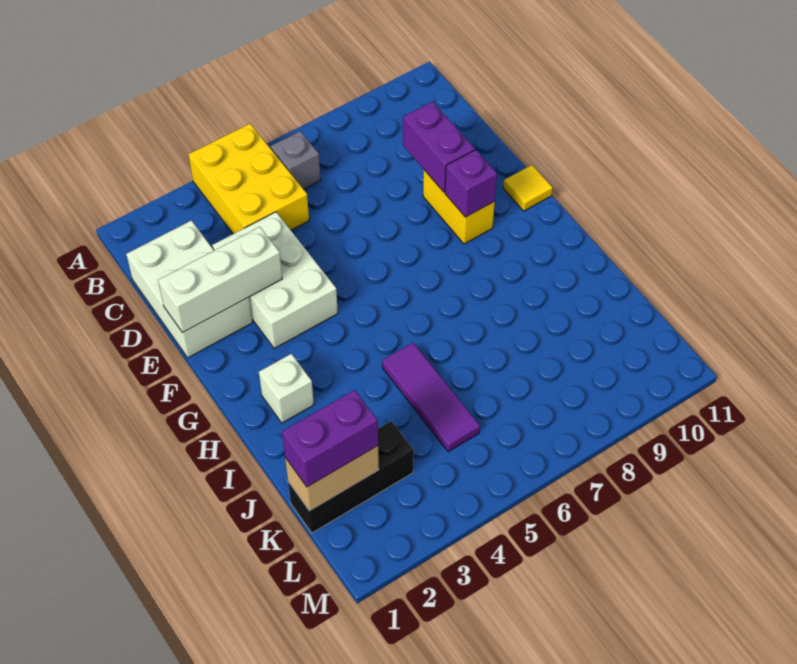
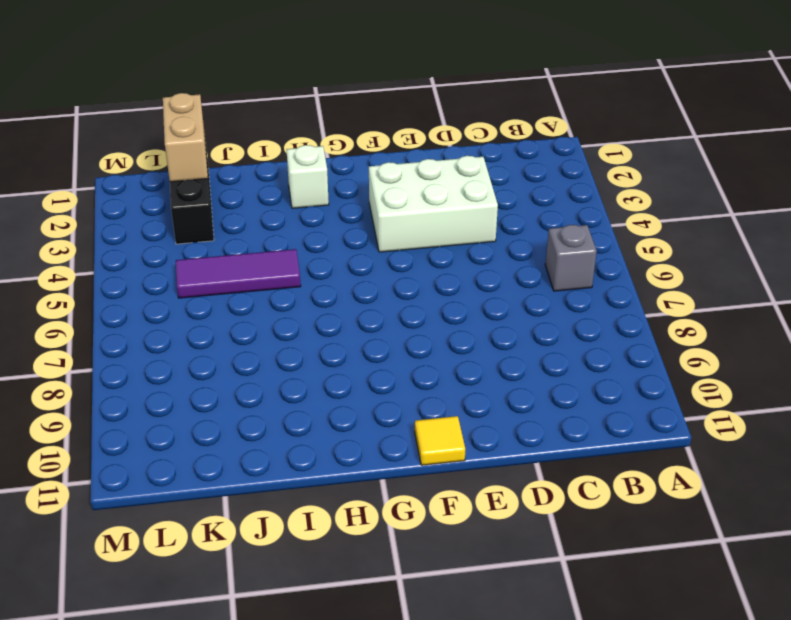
none -> yellow brick A4:C5 level 1
none -> white brick C1:E2 level 1
none -> yellow brick E9:F9 level 1

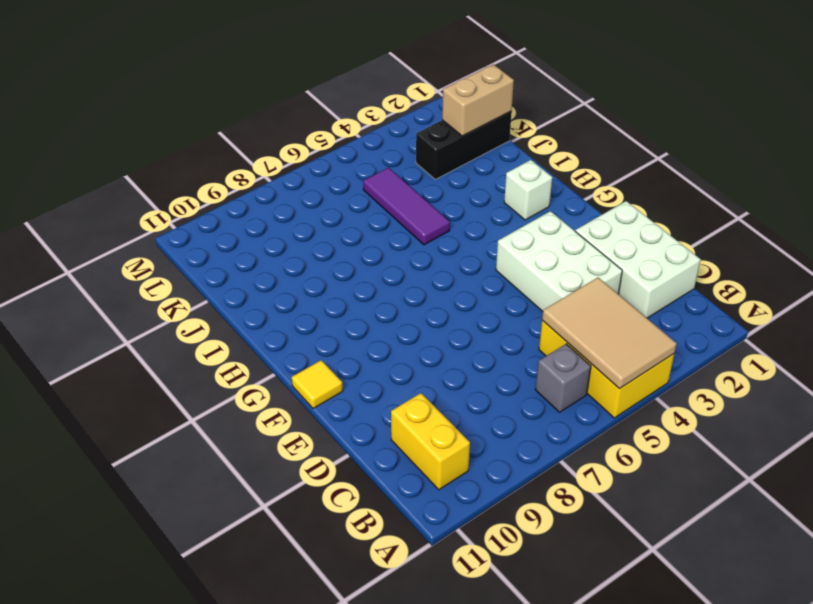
tan tile A4:C5 level 2 -> none
yellow brick B10:C10 level 1 -> yellow brick E9:F9 level 1
none -> purple brick D9:E9 level 2
none -> white brick E1:E3 level 2
none -> purple brick F9 level 2

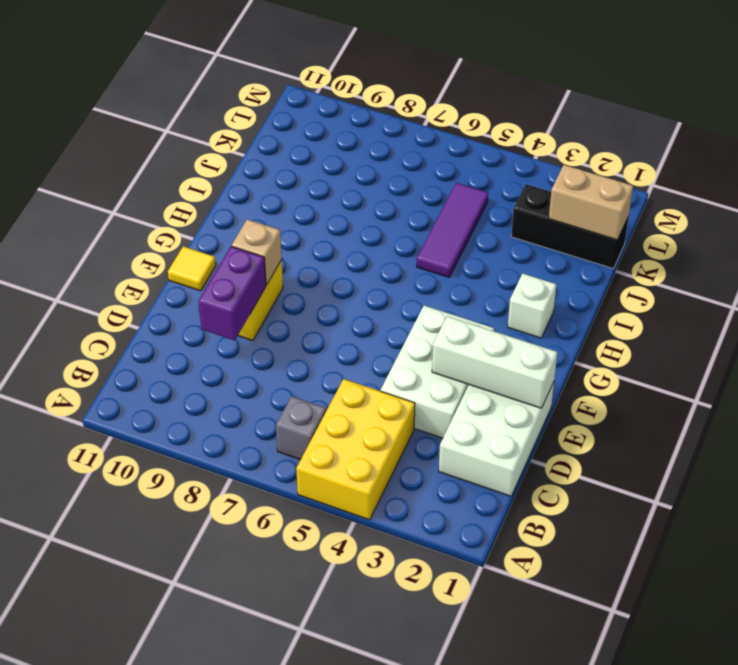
tan brick F9 level 2 -> purple brick F9 level 2
none -> purple brick K1:K2 level 3

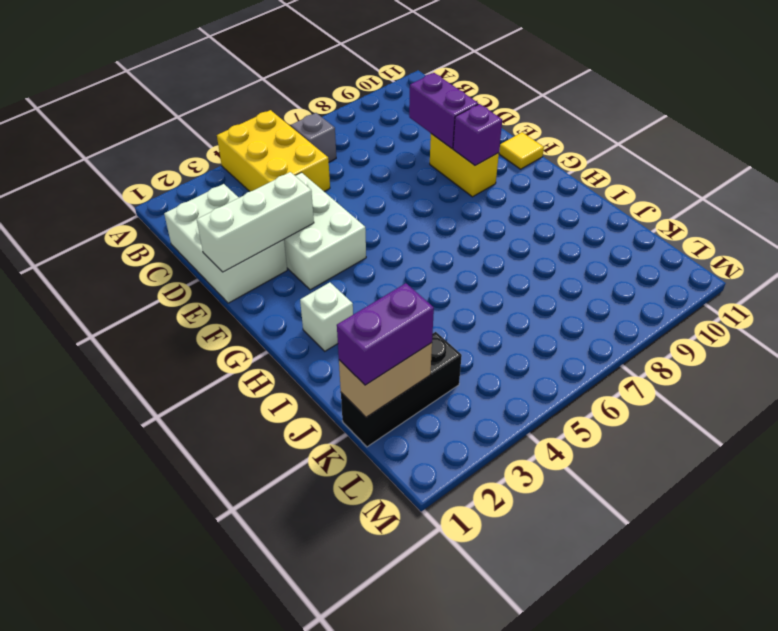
none -> purple tile I5:K5 level 1

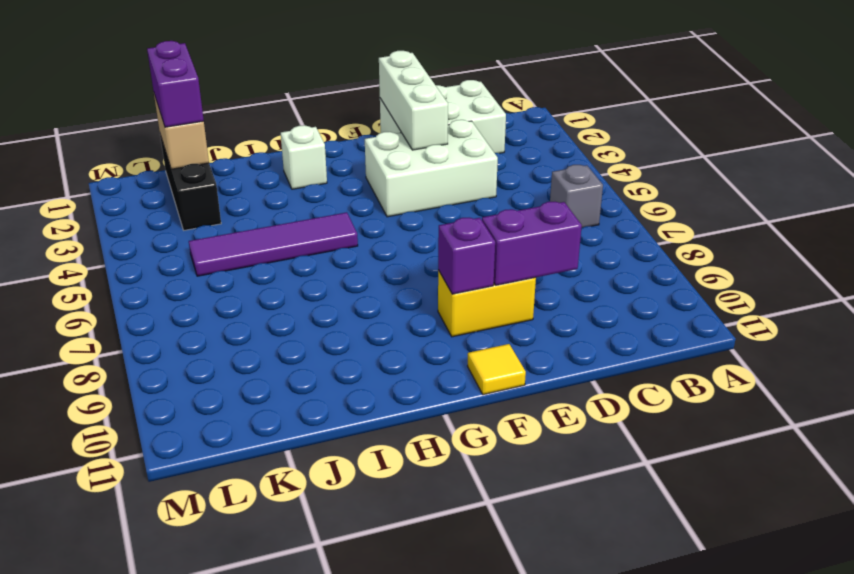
purple tile H5:K5 level 1 -> purple tile I5:K5 level 1
none -> yellow brick A4:C5 level 1

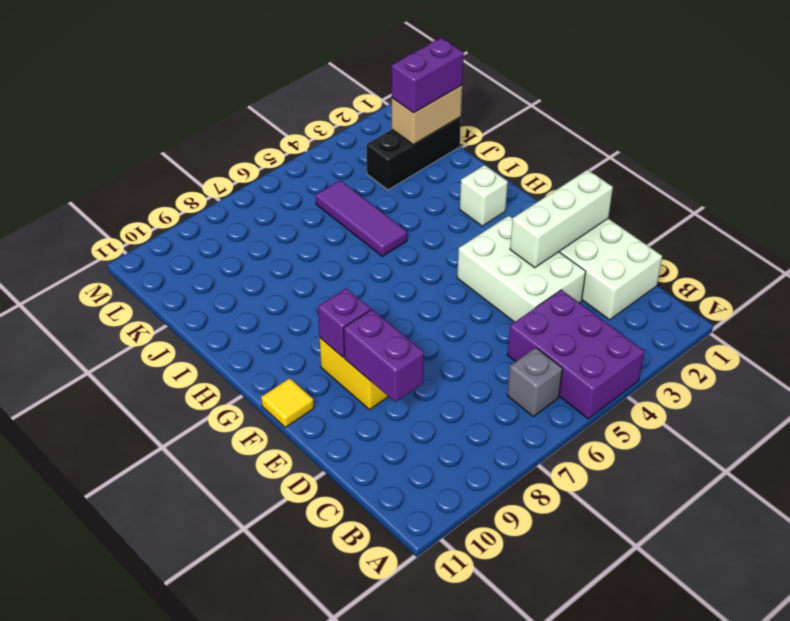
purple brick A4:C5 level 1 -> yellow brick A4:C5 level 1

